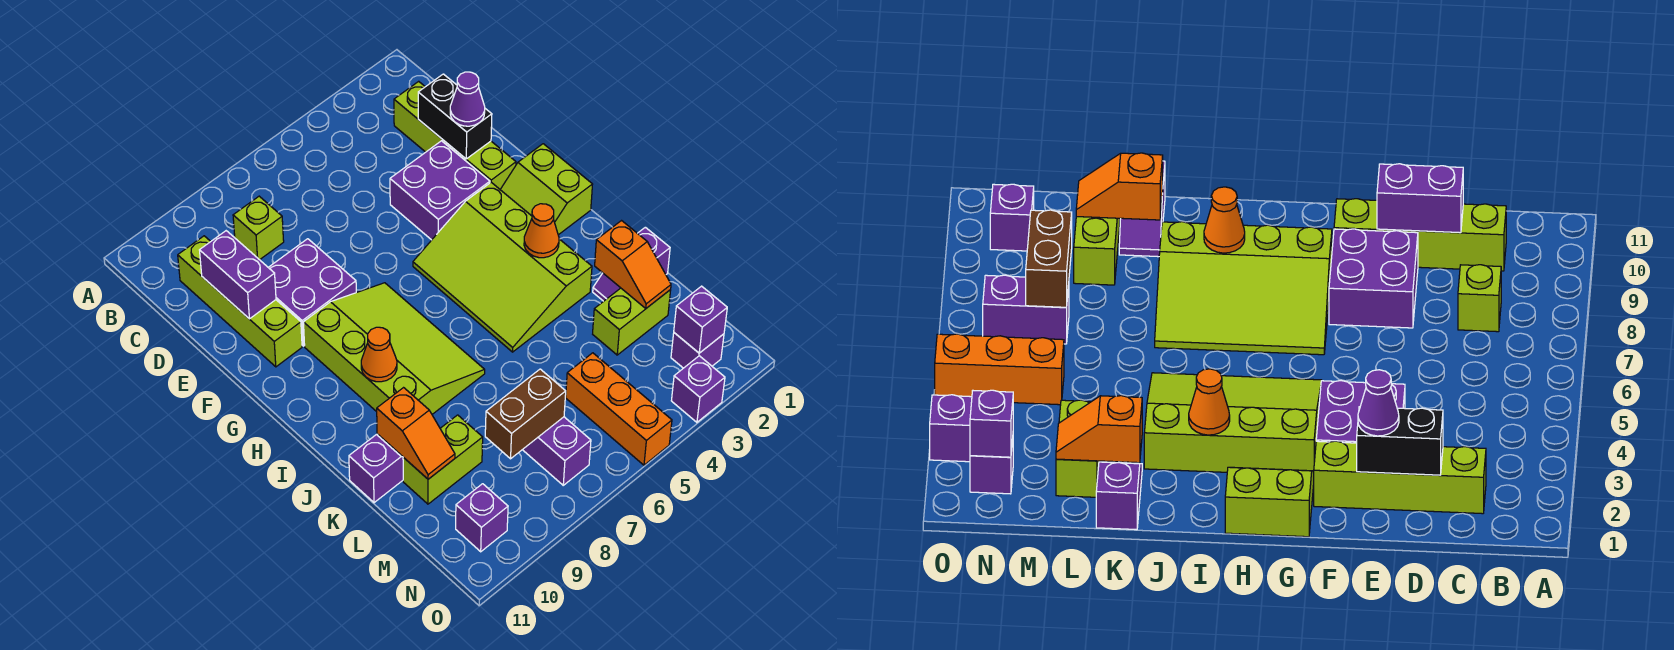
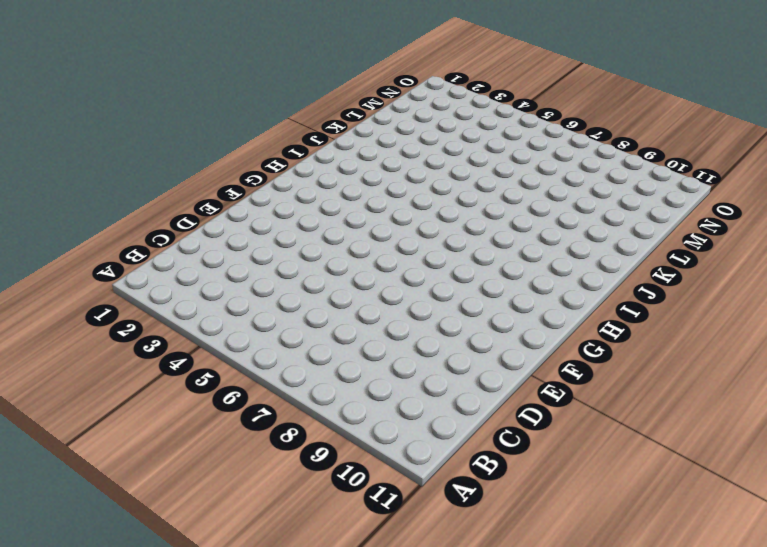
none -> lime brick C2:F2 level 1
none -> lime brick C8 level 1
none -> lime brick C10:F10 level 1

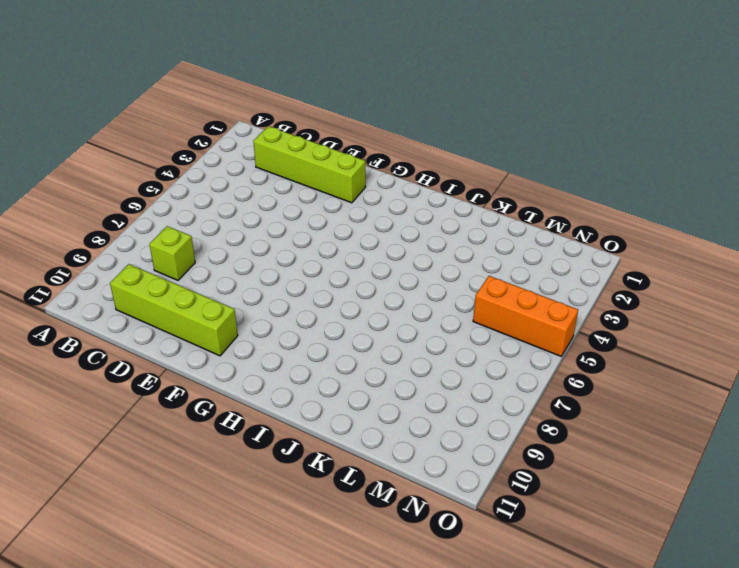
none -> purple brick E3:F4 level 1
none -> purple brick E8:F9 level 1
none -> lime slope G1:H2 level 1 top 1

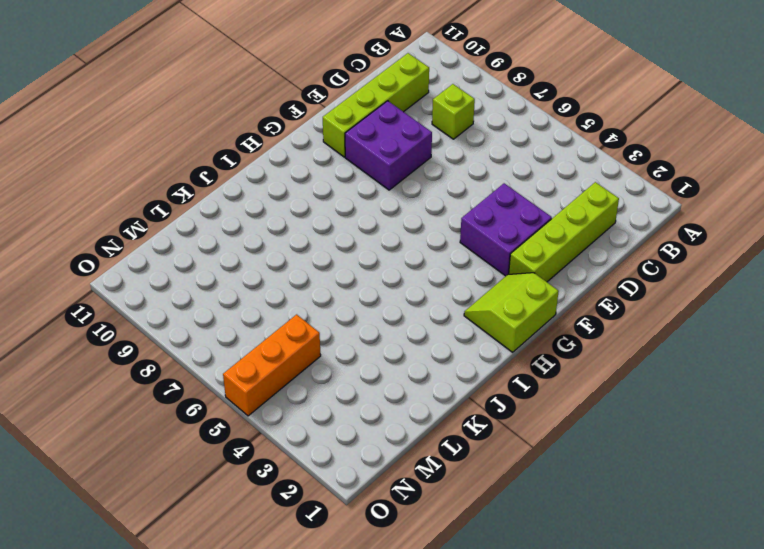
none -> lime slope G3:J5 level 1 top 3
none -> lime slope G7:J9 level 1 top 9
none -> purple slope K1:K2 level 1 top 1

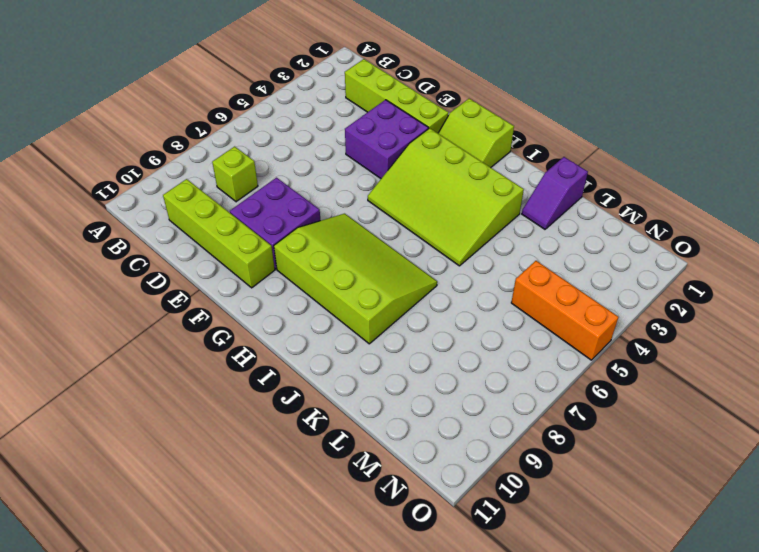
none -> purple slope K10:K11 level 1 top 11
none -> lime brick L2:L3 level 1
none -> lime brick L9:L10 level 1

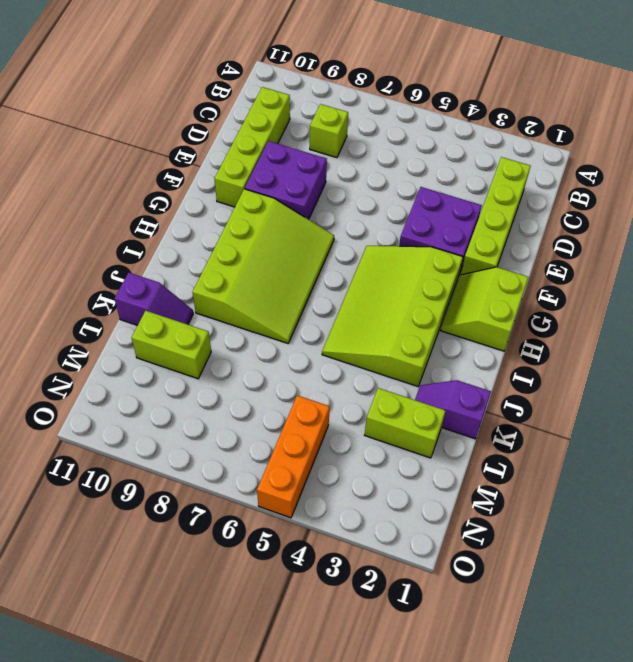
none -> purple brick M7:N7 level 1
none -> purple brick N2 level 1
none -> purple brick N10 level 1

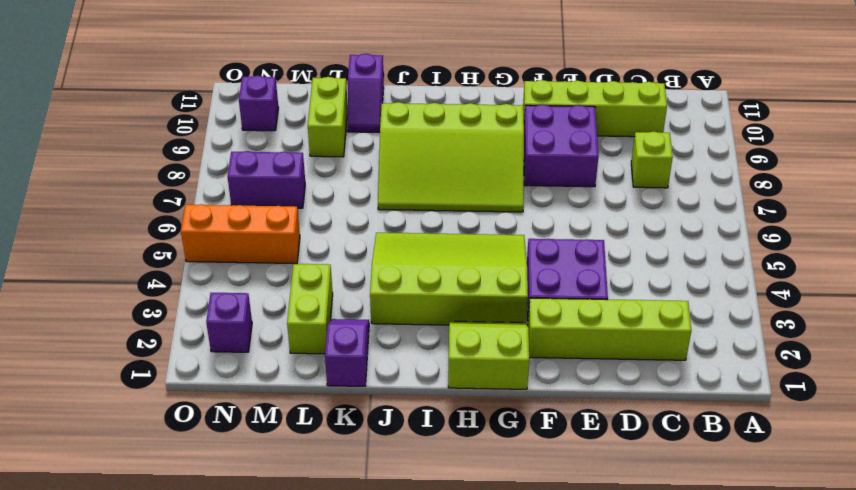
none -> purple brick O3 level 1
none -> black brick D2:E2 level 2
none -> purple brick D10:E10 level 2

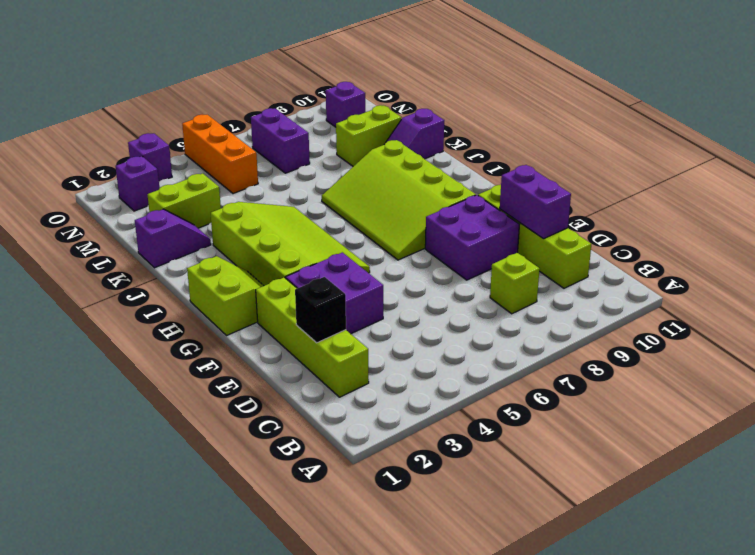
black brick D2 level 2 -> black brick D2:E2 level 2
none -> orange cone I3 level 2
none -> orange cone I9 level 2
none -> orange slope K2:L2 level 2 top K

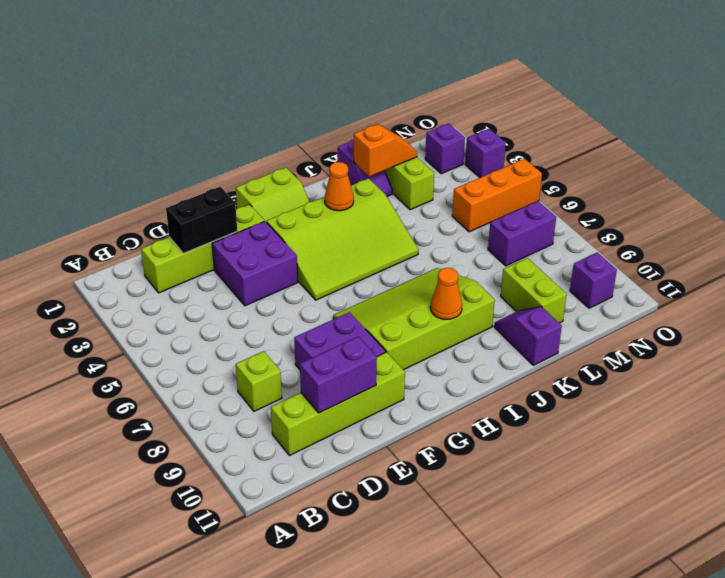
none -> orange slope K10:L10 level 2 top K
none -> brown brick M7:M8 level 2
none -> purple brick N2 level 2

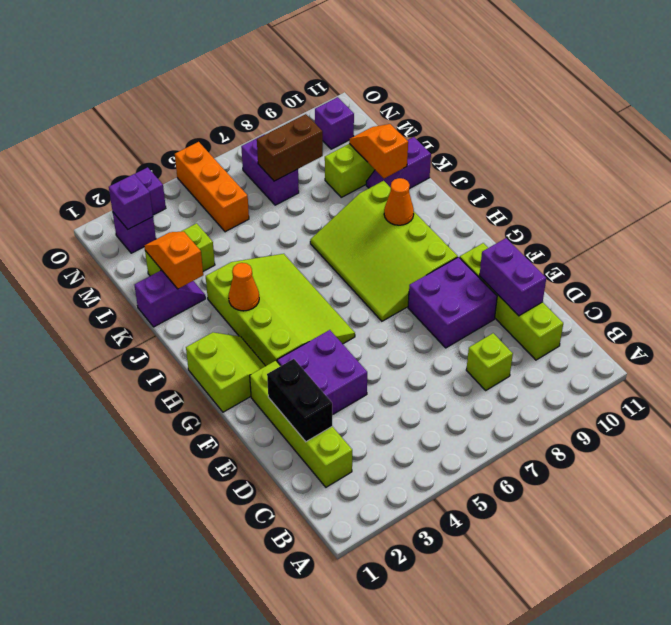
none -> purple cone E2 level 3

